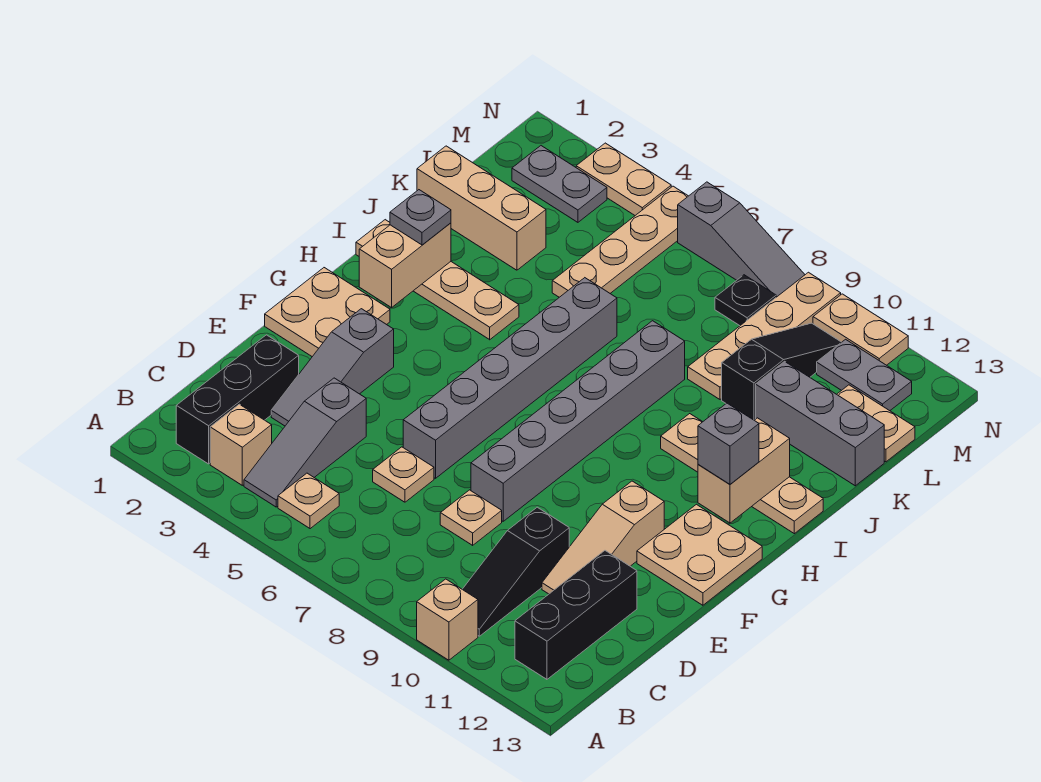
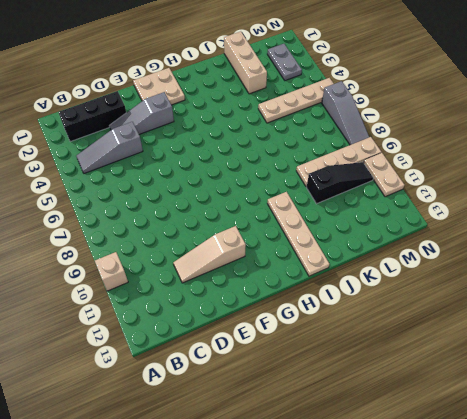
none -> tan brick B3 level 1
none -> tan plate B5 level 1
none -> black slope B10:D10 level 1 top D
none -> black brick B12:D12 level 1

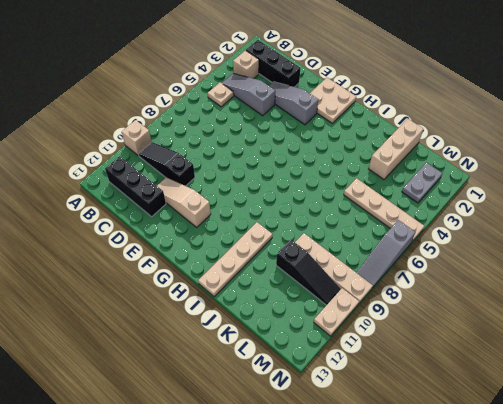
none -> tan plate D6 level 1
none -> tan plate D8 level 1
none -> grey brick E6:J6 level 1
none -> grey brick E8:J8 level 1

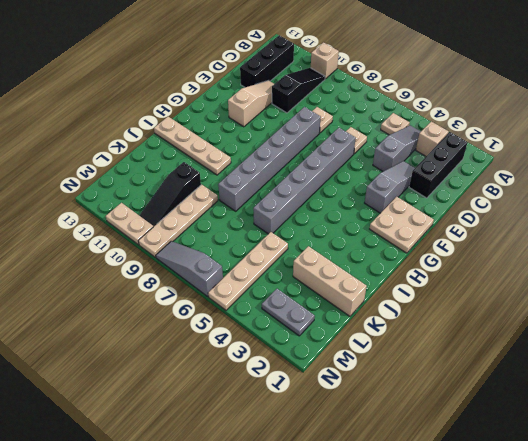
none -> tan plate F12:G13 level 1
none -> tan plate I1:I4 level 1
none -> grey brick K11:K13 level 1
none -> tan plate L12:L13 level 1

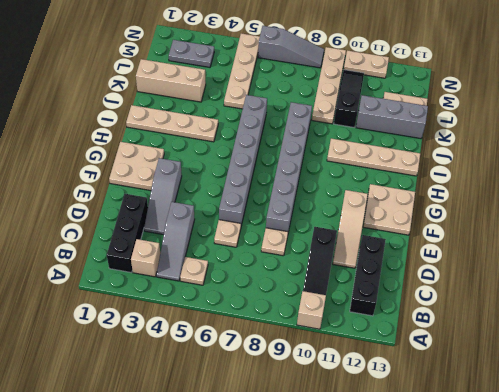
none -> black plate M8 level 1
none -> grey plate M11:M12 level 1
none -> tan plate N3:N4 level 1
none -> tan brick H2:I2 level 2

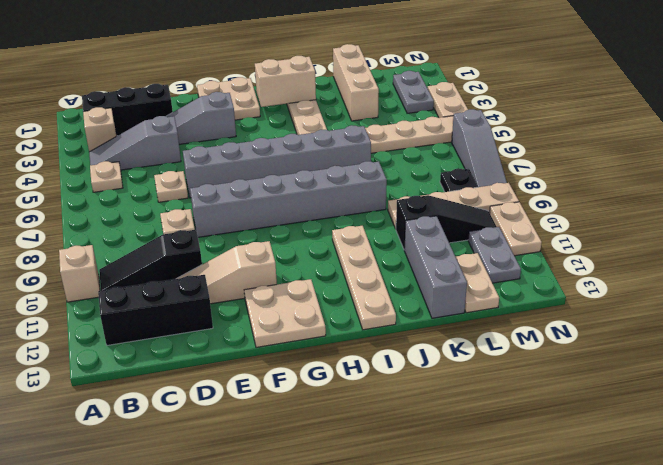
none -> tan brick H12:I12 level 2
none -> grey brick H12 level 3
none -> grey plate I2 level 3

